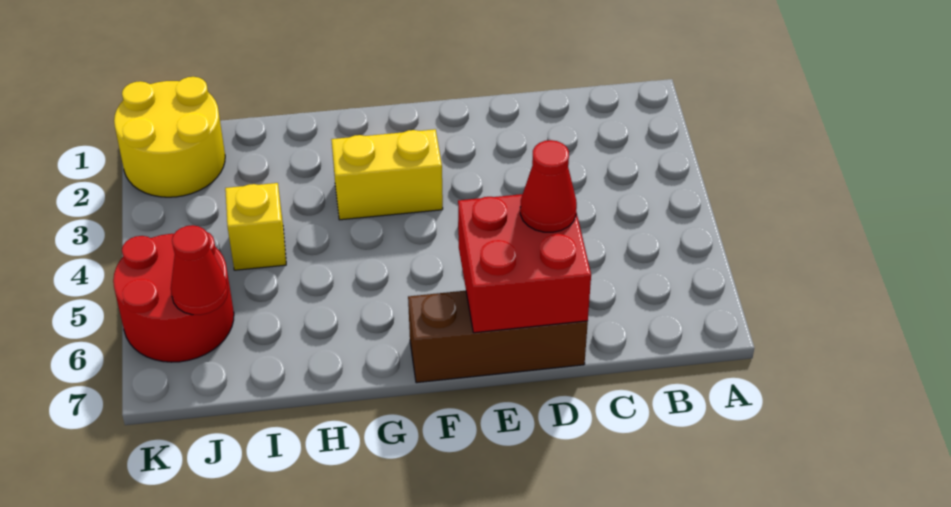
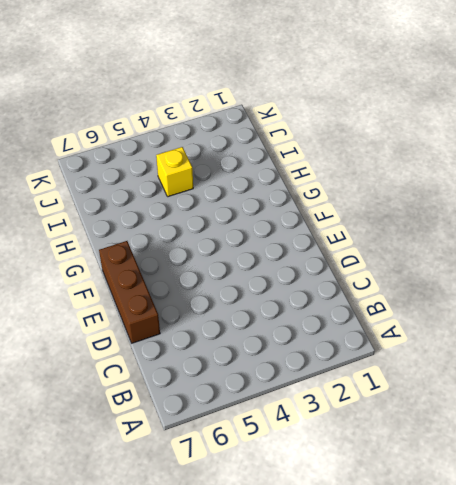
none -> yellow brick F3:G3 level 1
none -> yellow round brick J1:K2 level 1

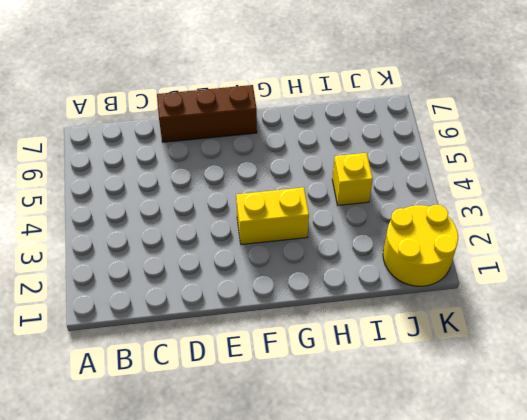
none -> red round brick J5:K6 level 1
none -> red brick D6:E7 level 2

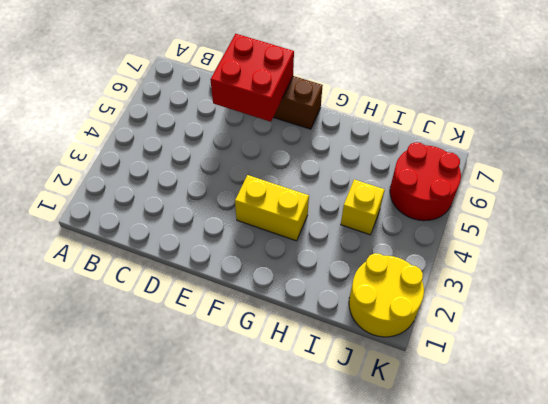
none -> red cone J6 level 2
none -> red cone D6 level 3

